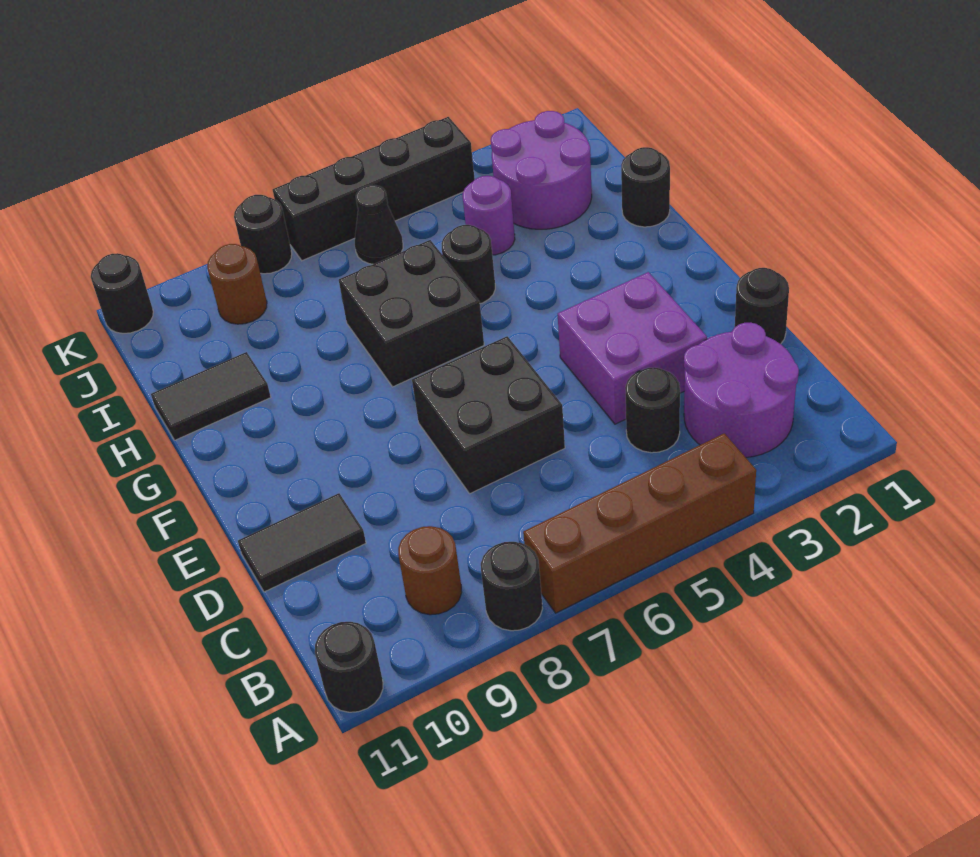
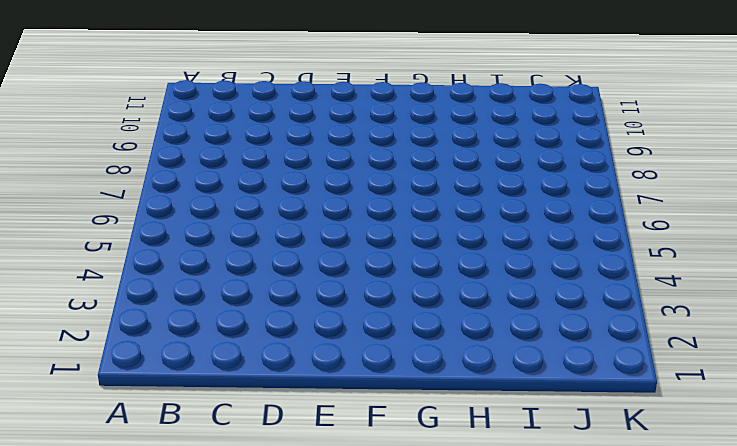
none -> brown brick A4:A7 level 1
none -> black round brick A8 level 1
none -> black round brick A11 level 1

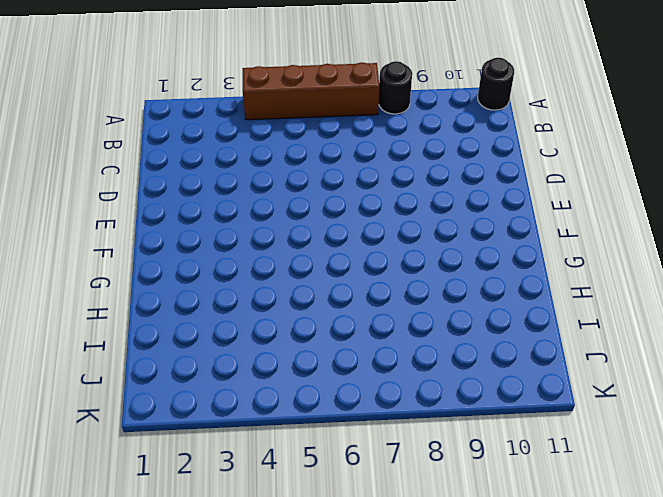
none -> purple round brick B2:C3 level 1
none -> brown round brick B9 level 1
none -> black round brick C4 level 1

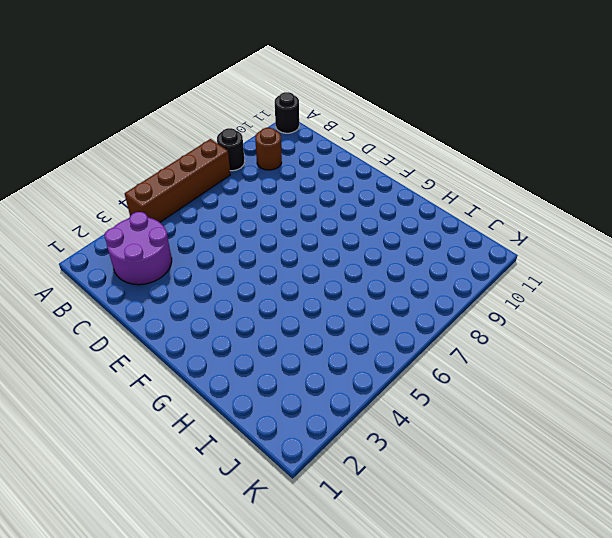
none -> black round brick C4 level 1
none -> black round brick D1 level 1
none -> purple brick D3:E4 level 1

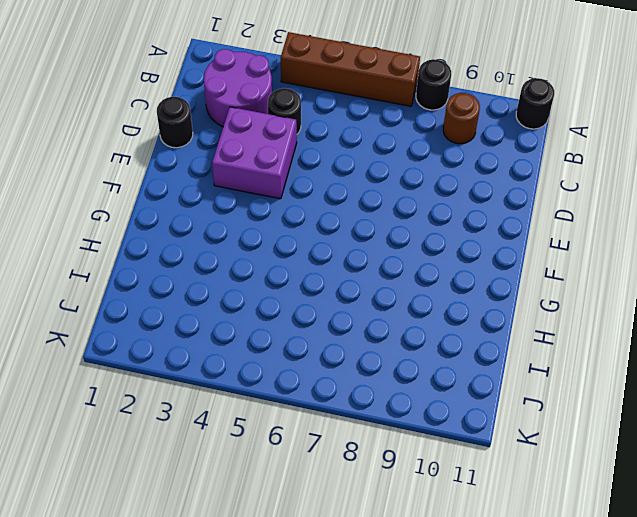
none -> black brick D6:E7 level 1
none -> black tile D10:D11 level 1
none -> black brick G6:H7 level 1

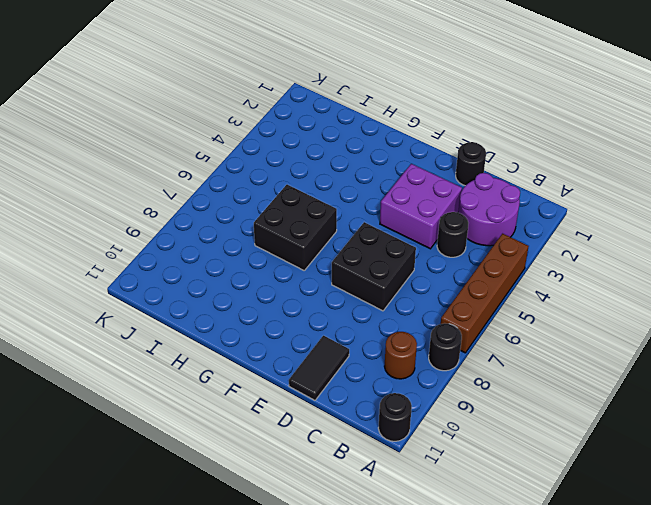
none -> black round brick H1 level 1
none -> black round brick H5 level 1
none -> black tile H10:H11 level 1

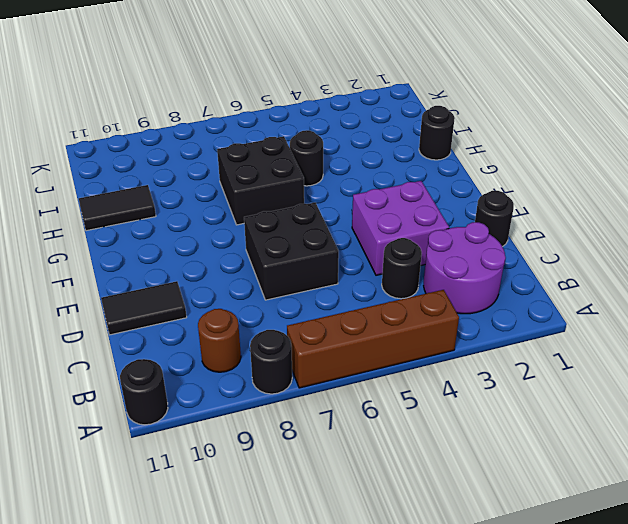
none -> purple round brick I2:J3 level 1
none -> purple round brick I4 level 1
none -> black cone J6 level 1

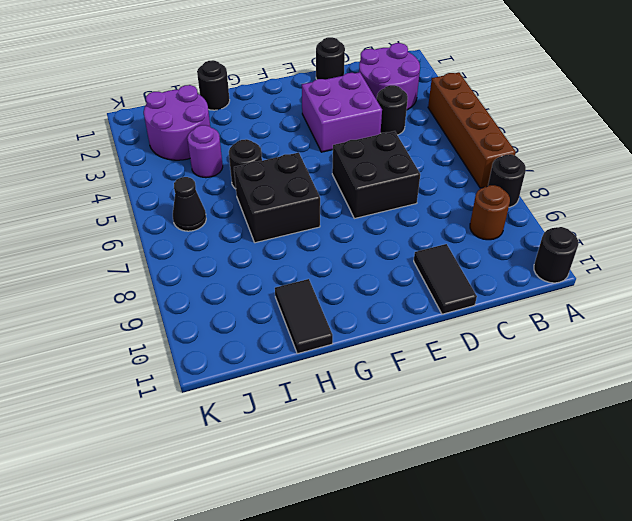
none -> brown round brick J9 level 1
none -> black brick K4:K7 level 1
none -> black round brick K8 level 1

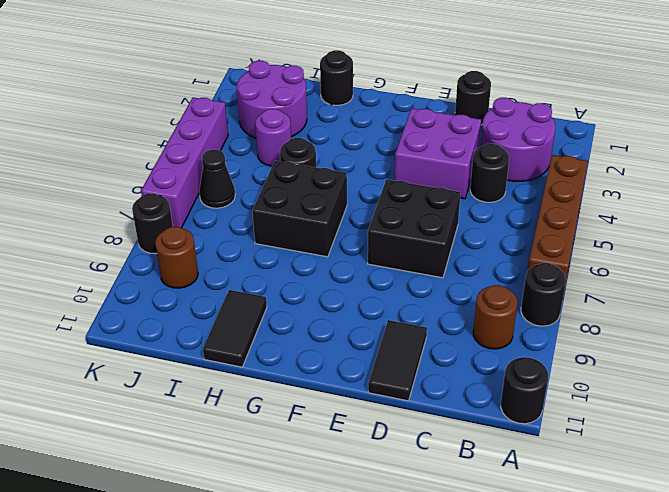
purple brick K4:K7 level 1 -> black brick K4:K7 level 1
none -> black round brick K11 level 1

